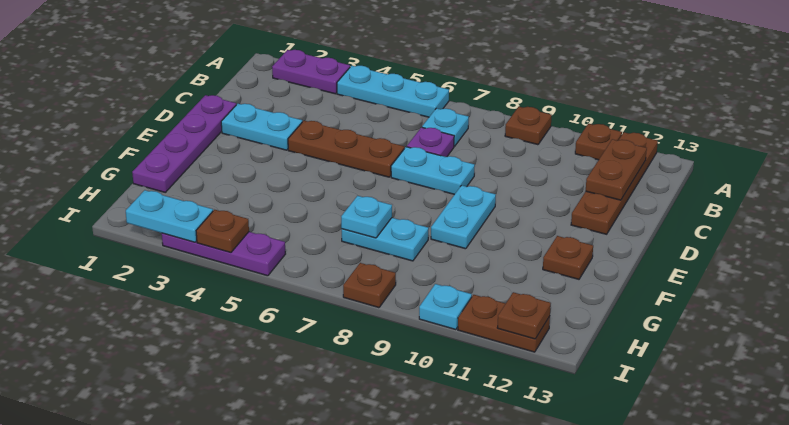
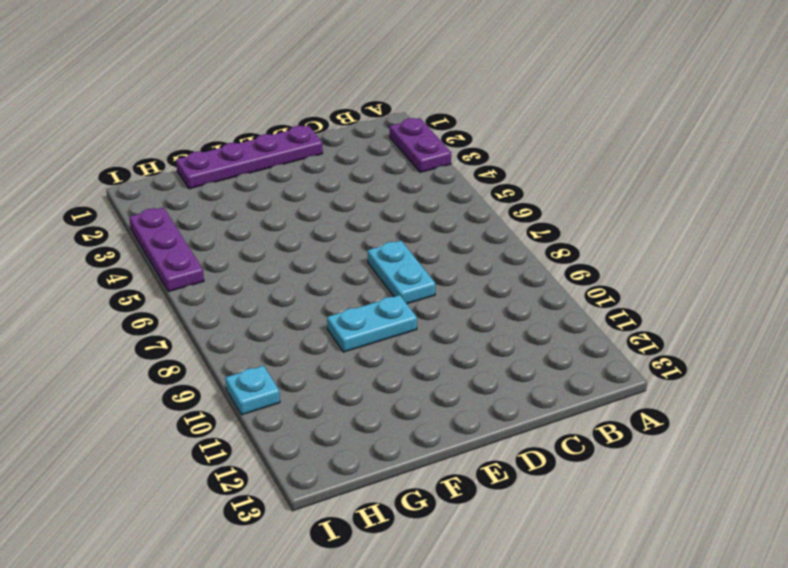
none -> cyan plate A4:A6 level 1
none -> brown plate A9 level 1
none -> brown plate A11 level 1

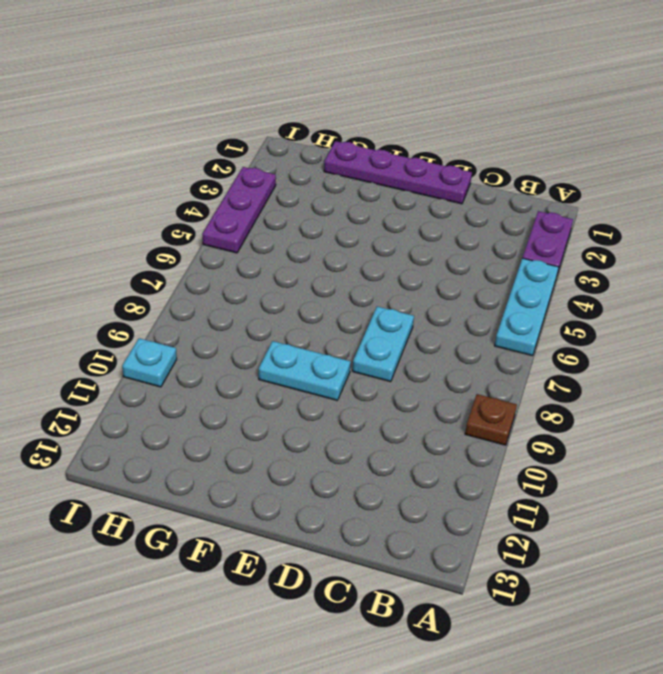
none -> brown plate A11 level 1
none -> brown plate A12:D12 level 1
none -> cyan plate B7 level 1

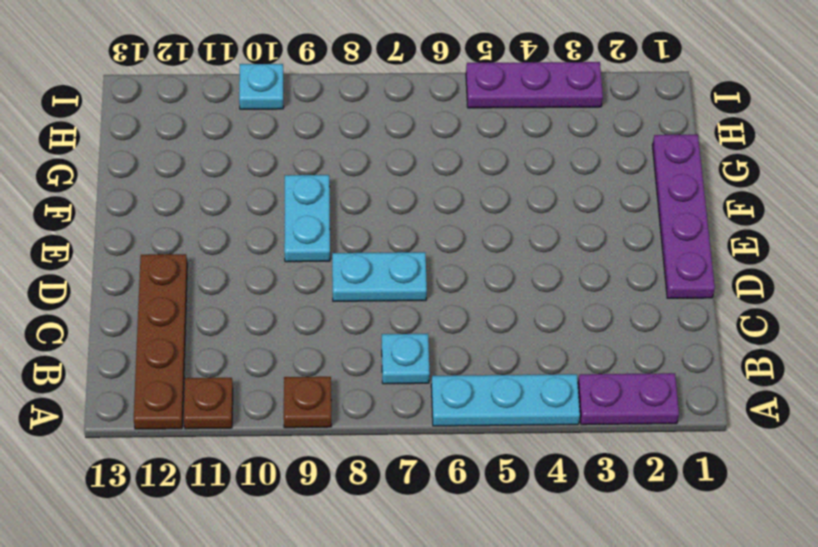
none -> purple plate C7 level 1
none -> cyan plate D2:D3 level 1
none -> brown plate D4:D6 level 1

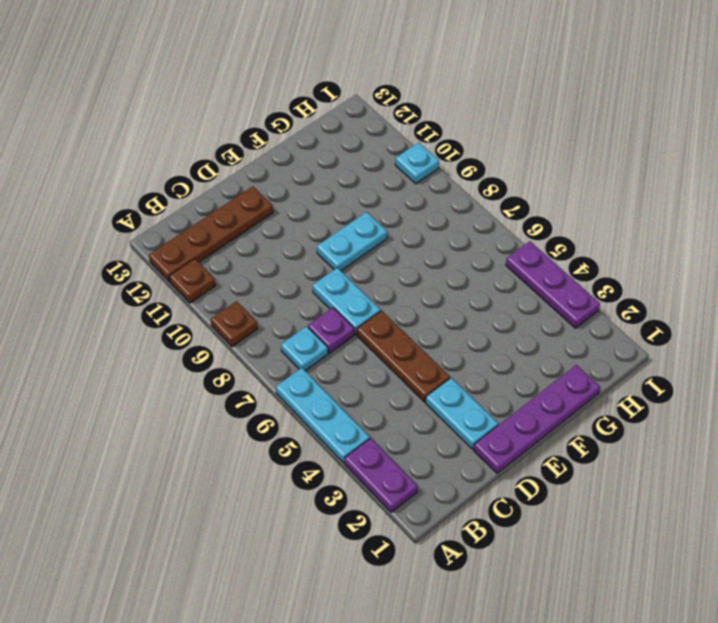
none -> brown plate F12 level 1
none -> cyan plate G7:G8 level 1
none -> brown plate I8 level 1

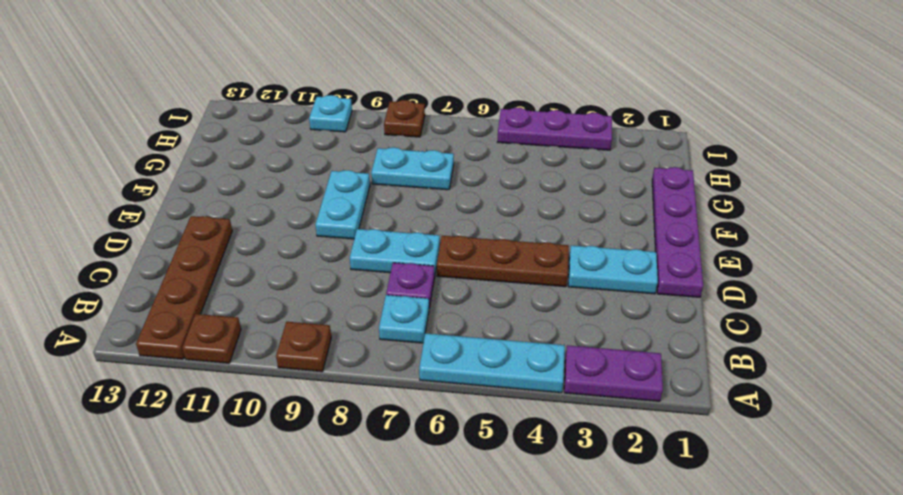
none -> brown plate F12 level 1
none -> brown plate I11:I12 level 1
none -> brown plate B12:C12 level 2

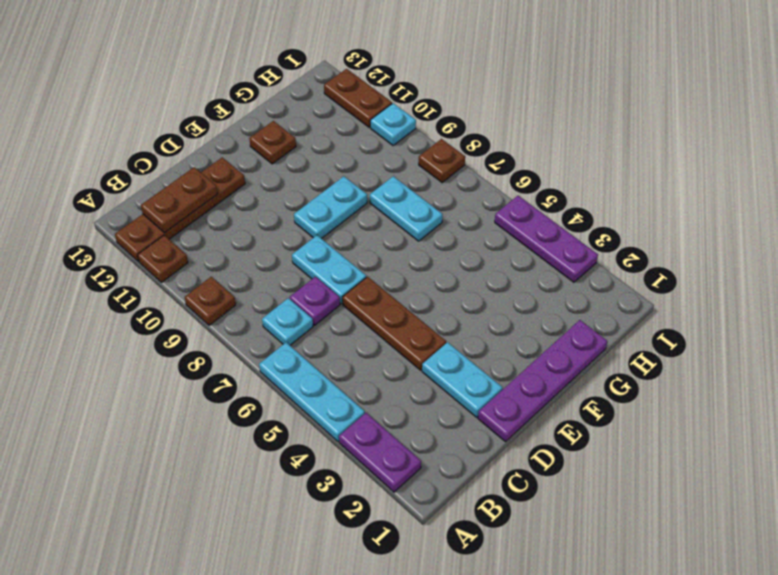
none -> cyan plate G7 level 2
none -> cyan plate I2:I3 level 2
none -> brown plate I4 level 2

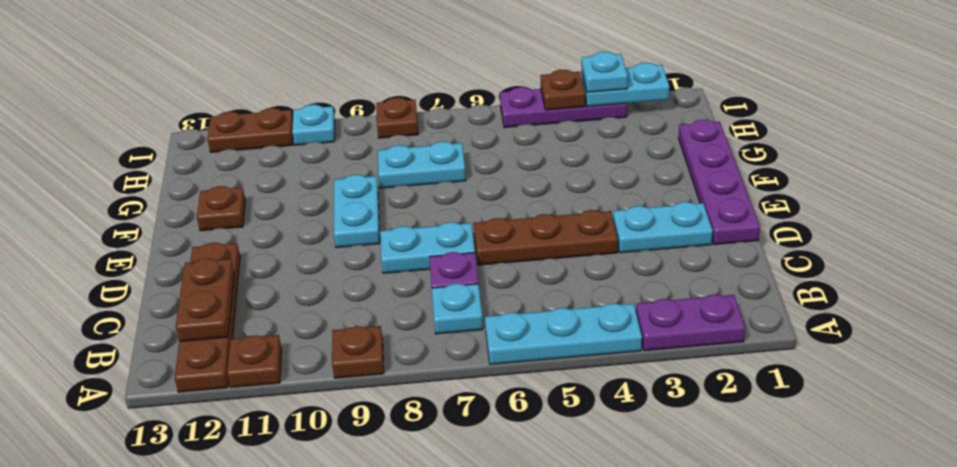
cyan plate I3 level 3 -> cyan plate G7 level 2
none -> brown plate I12 level 2

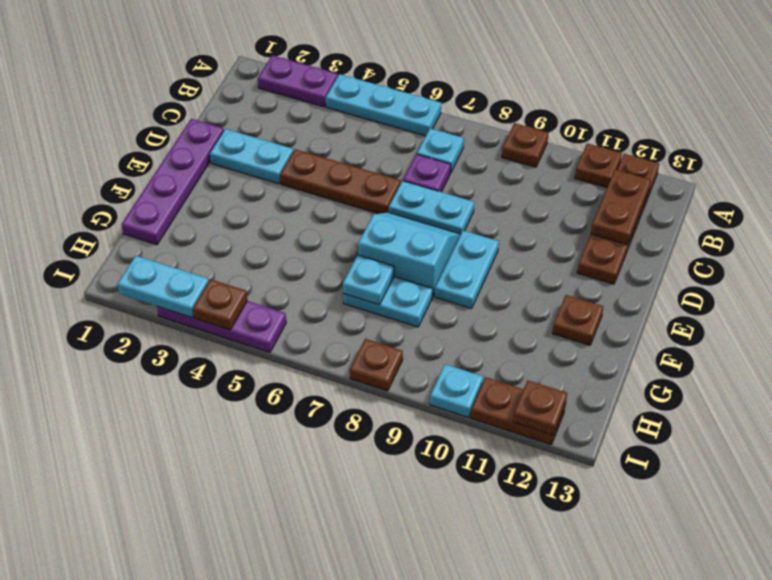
cyan slope E7:F8 level 1 top F -> none

